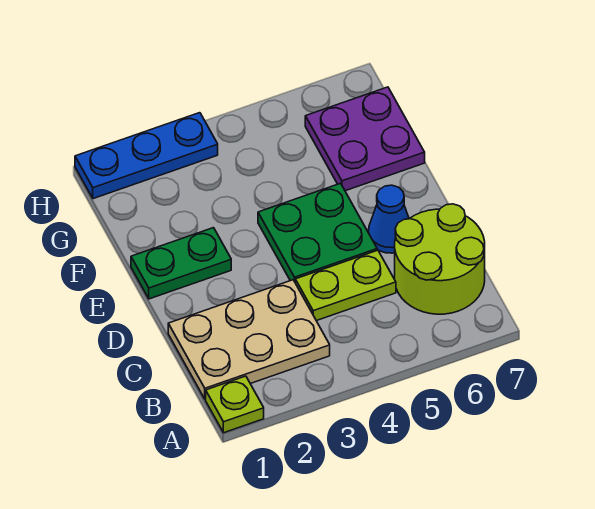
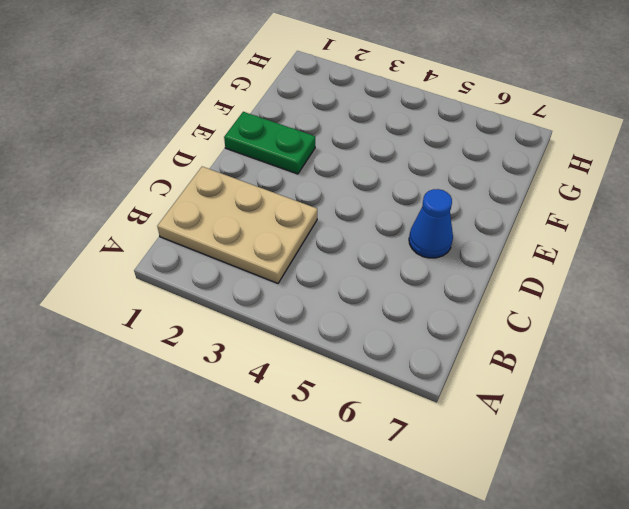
none -> lime plate A1 level 1
none -> lime round brick B6:C7 level 1

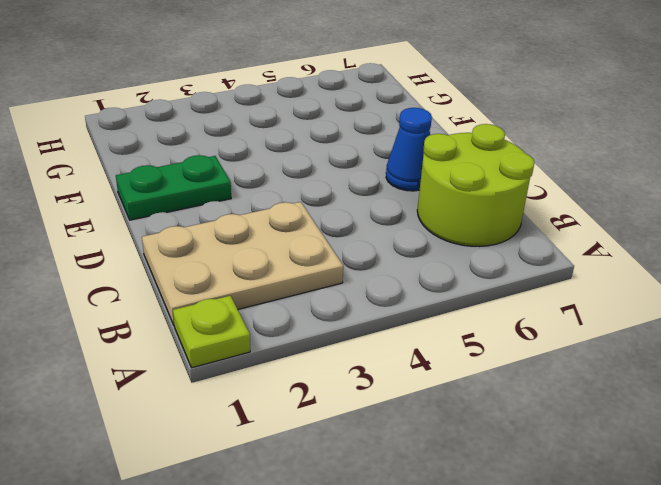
none -> lime plate C4:C5 level 1
none -> green plate D4:E5 level 1

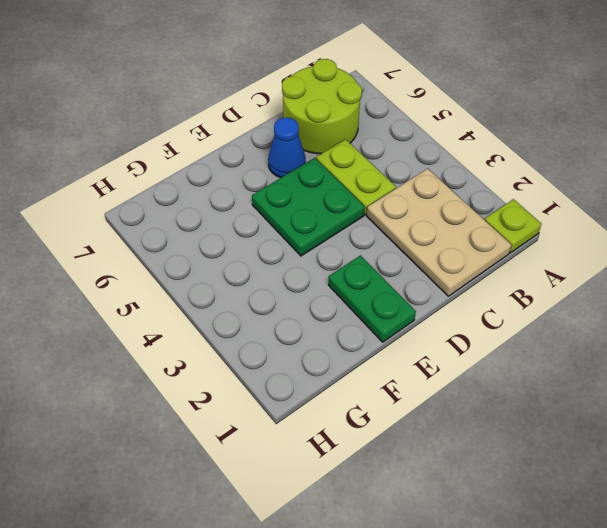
none -> purple plate F6:G7 level 1
none -> blue plate H1:H3 level 1

